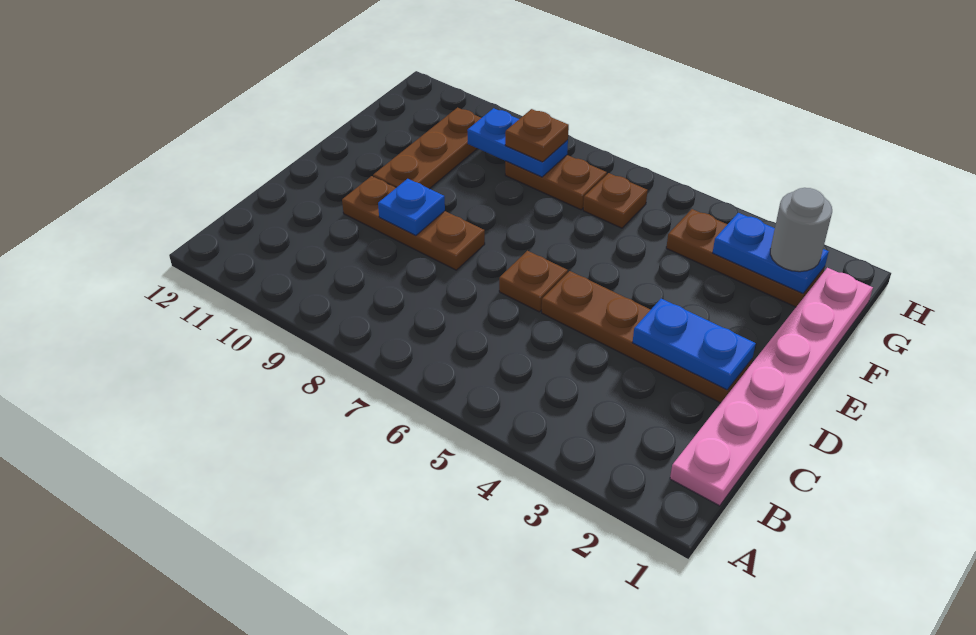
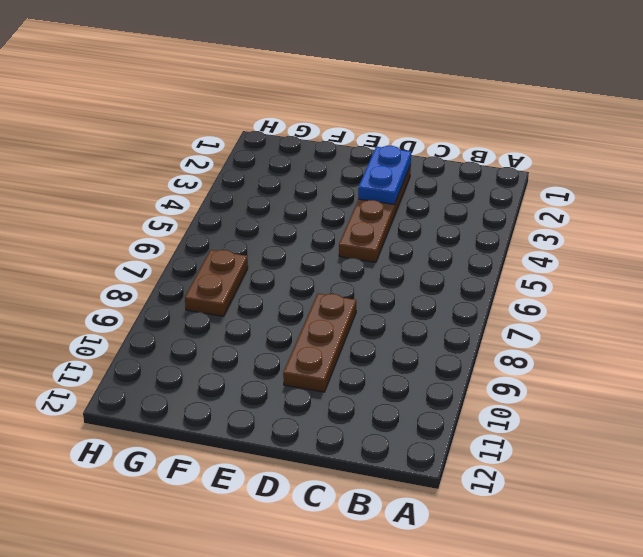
none -> pink plate B1:G1 level 1
none -> brown plate D6 level 1
none -> brown plate E10:G10 level 1

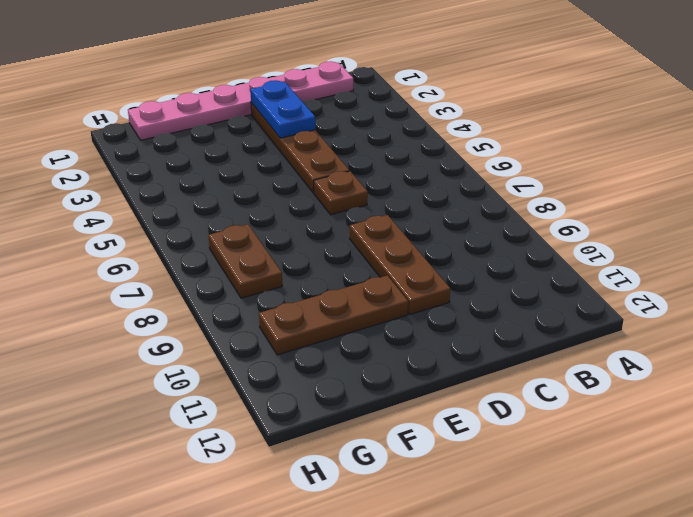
none -> brown plate G2:G4 level 1
none -> brown plate G6 level 1
none -> blue plate D9 level 2

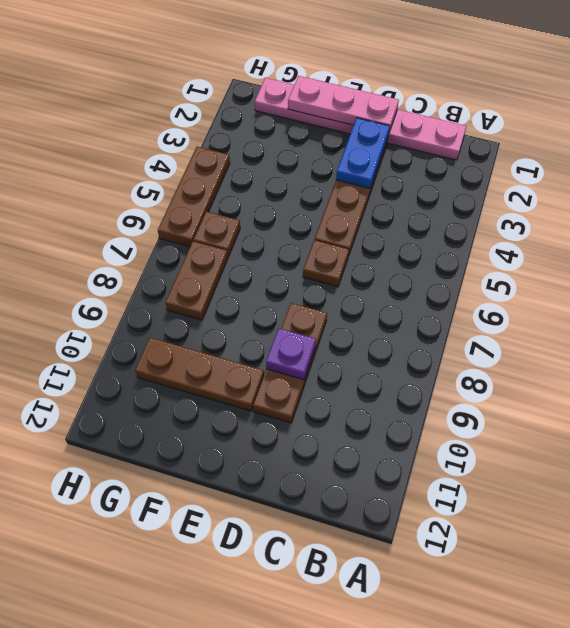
pink plate D1:F1 level 2 -> none
purple plate D9 level 2 -> blue plate D9 level 2
brown plate H4:H6 level 1 -> brown plate G2:G4 level 1
none -> blue plate G2:G3 level 2
none -> blue plate G8:G9 level 2
none -> grey round brick G2 level 3

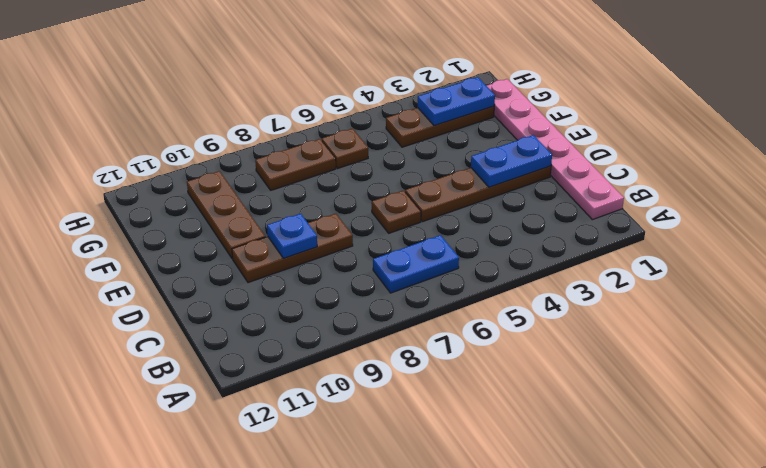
blue plate B6:B7 level 1 -> blue plate G8:G9 level 2
none -> grey round brick G2 level 3
none -> brown plate G8 level 3

